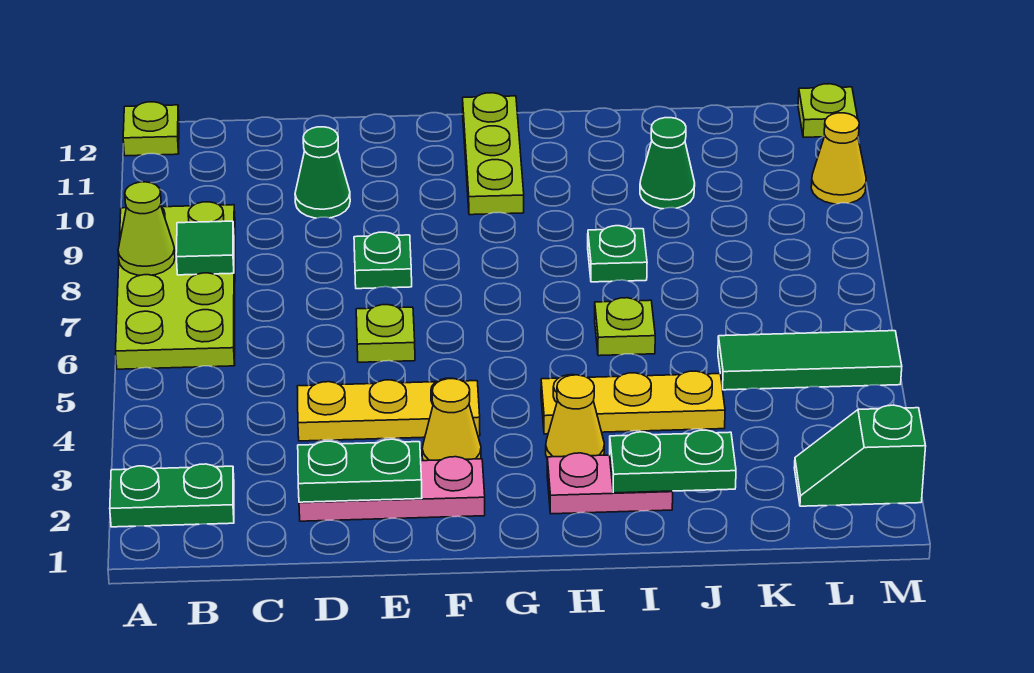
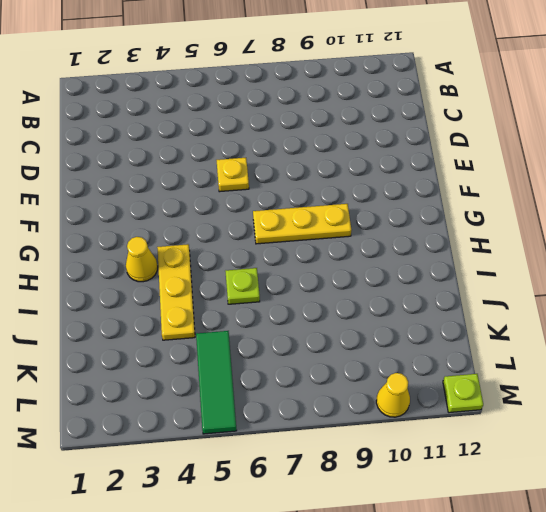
yellow plate E6 level 1 -> lime plate E6 level 1
yellow plate G7:G9 level 1 -> yellow plate D4:F4 level 1
none -> green plate A2:B2 level 1
none -> lime plate A6:B9 level 1
none -> lime plate A12 level 1

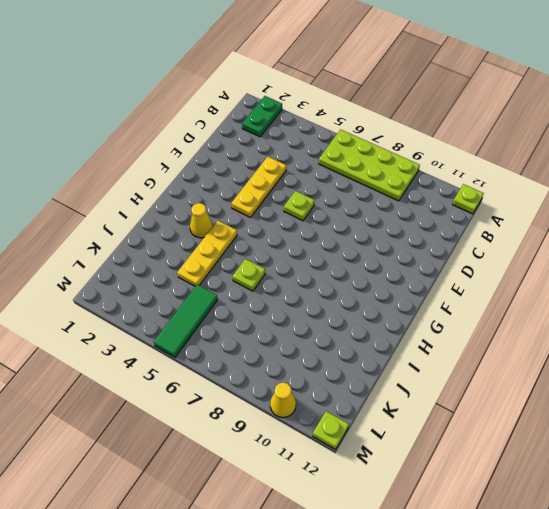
none -> pink plate D2:F2 level 1
none -> green cone D10 level 1
none -> green plate E8 level 1

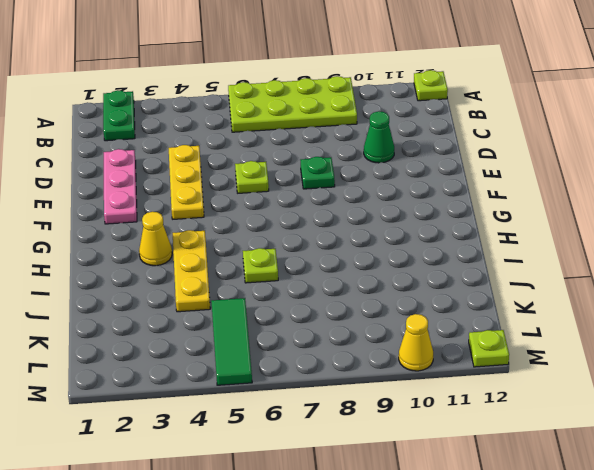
none -> yellow cone F3 level 1
none -> lime plate G10:G12 level 1
none -> pink plate H2:I2 level 1

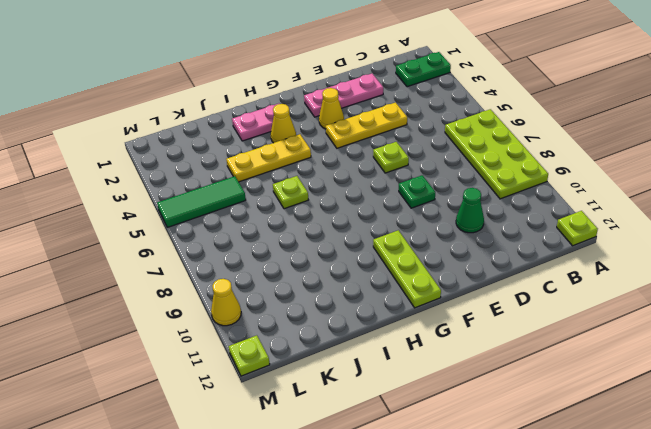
none -> green plate I8 level 1
none -> green cone J10 level 1
none -> green slope L2:M2 level 1 top M

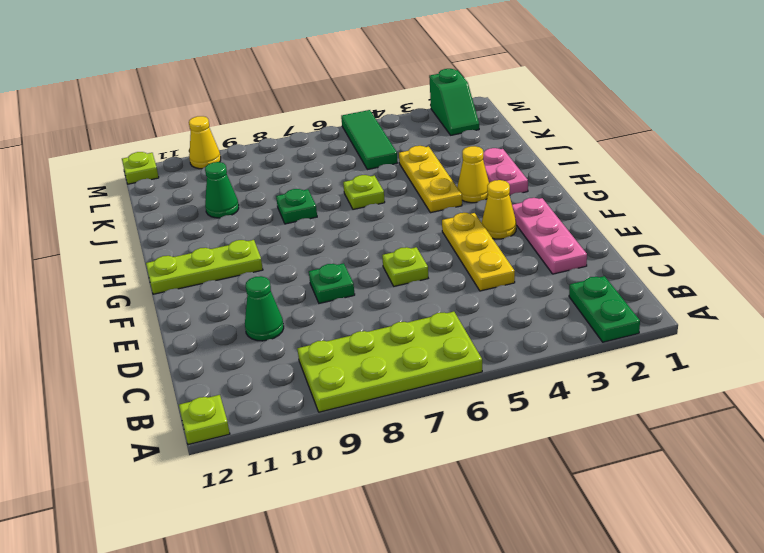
none -> lime cone A8 level 2
none -> green tile B8 level 2
none -> green plate D2:E2 level 2

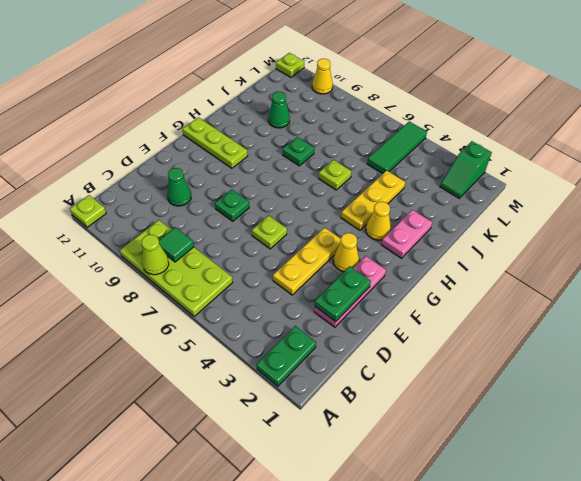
none -> green plate I2:J2 level 2

